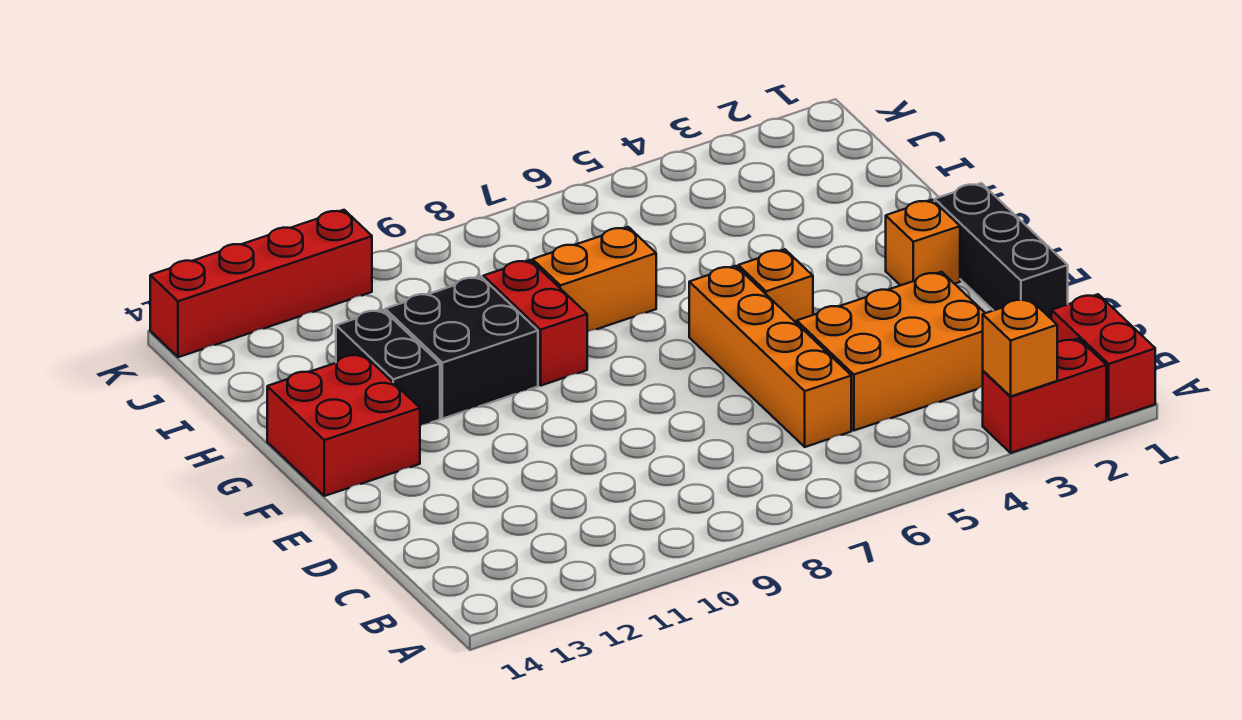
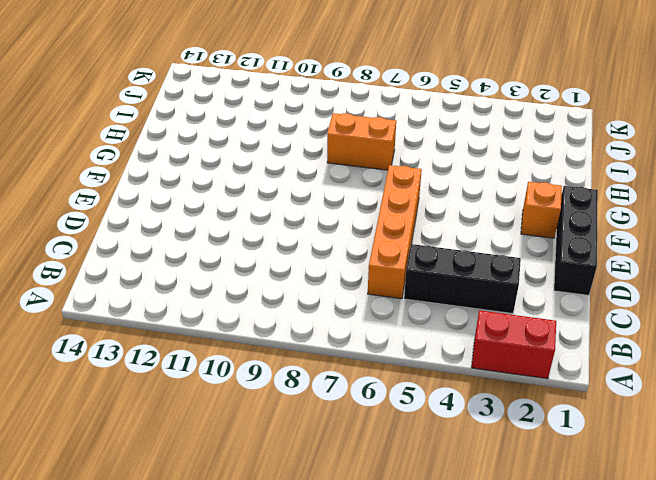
black brick C3:C5 level 1 -> orange brick C3:D5 level 1
none -> red brick A1:B1 level 1
none -> orange brick F5 level 1
none -> red brick F13:G14 level 1

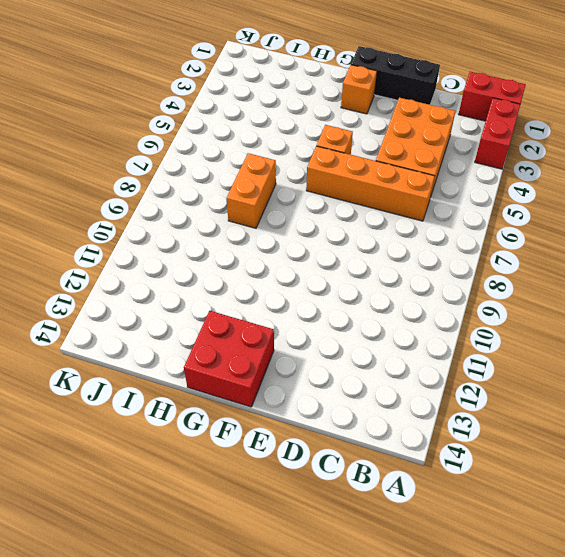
none -> red brick G9:H9 level 1
none -> black brick G10:H11 level 1
none -> black brick G12:H12 level 1

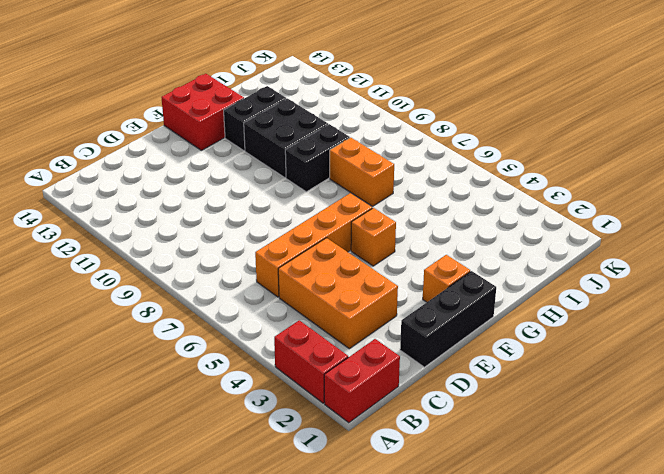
black brick G9:H9 level 1 -> red brick G9:H9 level 1
none -> red brick K11:K14 level 1
none -> orange brick A3 level 2

